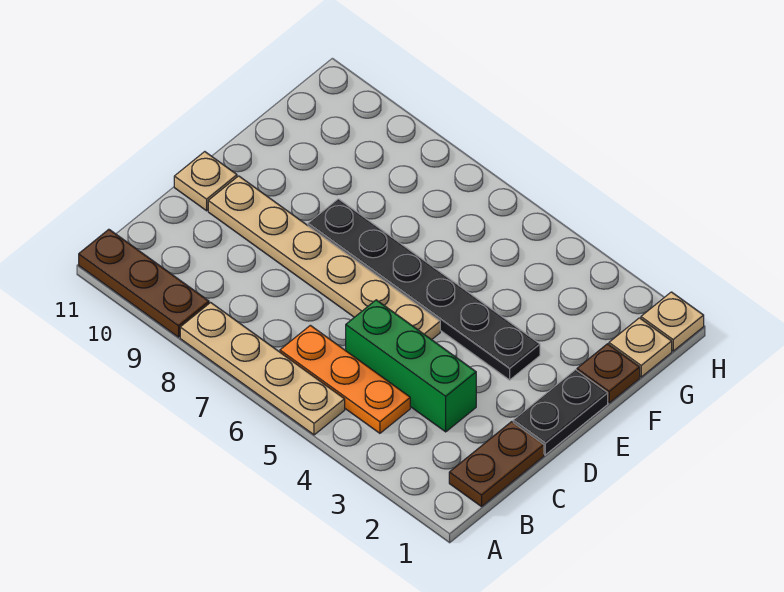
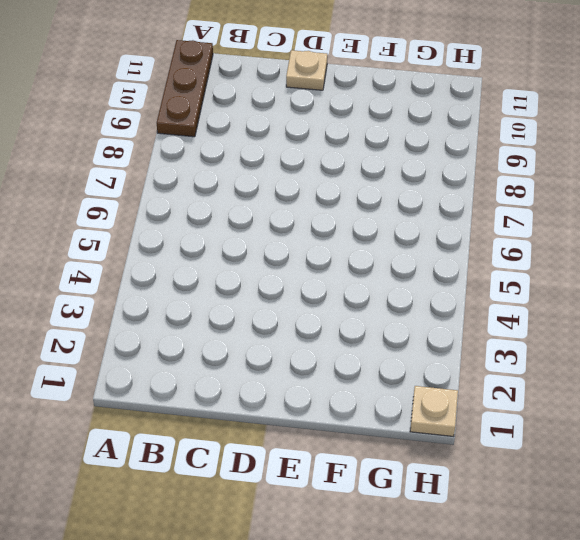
none -> tan plate A5:A8 level 1
none -> brown plate B1:C1 level 1
none -> orange plate B4:B6 level 1

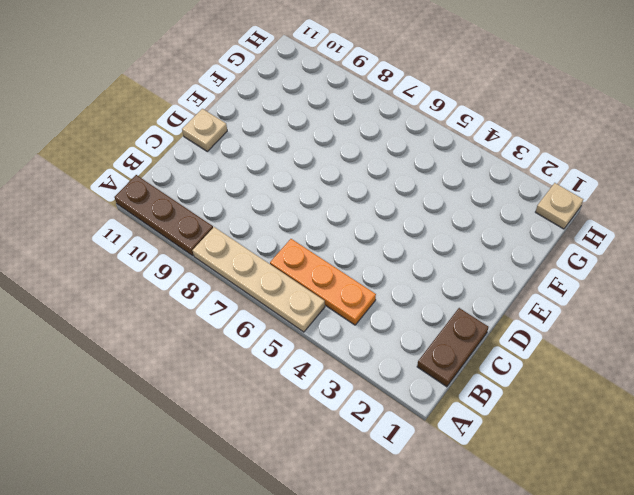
none -> green brick C3:C5 level 1
none -> black plate D1:E1 level 1
none -> tan plate D5:D10 level 1

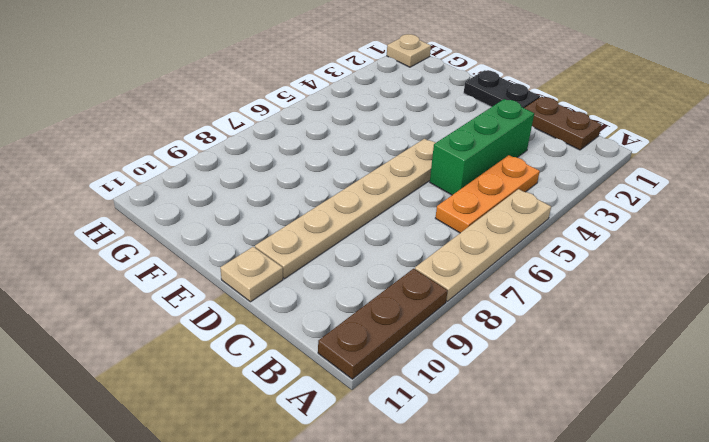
none -> black plate E3:E8 level 1
none -> brown plate F1 level 1
none -> tan plate G1 level 1

